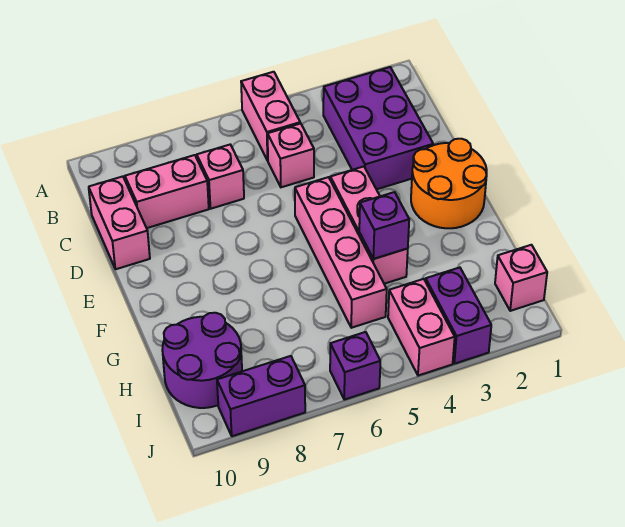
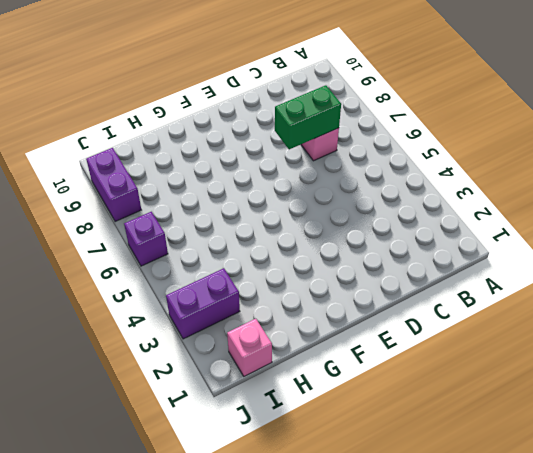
green brick C7:D7 level 2 -> none
none -> pink brick A5:B5 level 1
none -> purple brick B2:D3 level 1
none -> pink brick C5 level 1

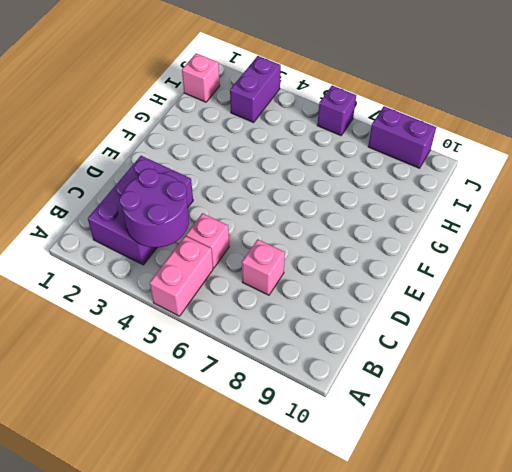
purple round brick B3:C4 level 2 -> purple round brick H9:I10 level 1
none -> pink brick C8:C9 level 1
none -> pink brick C10:D10 level 1
none -> orange round brick E1:F2 level 1

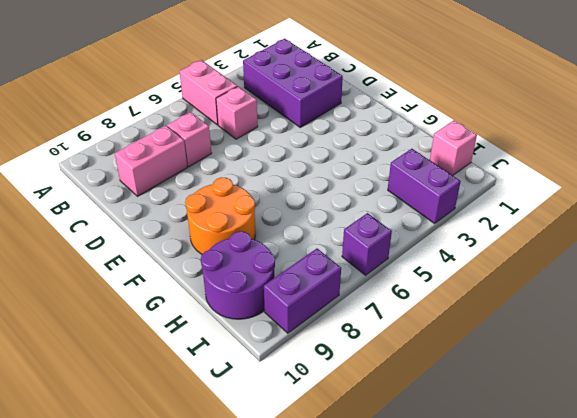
orange round brick F8:G9 level 1 -> orange round brick E1:F2 level 1
none -> pink brick C10:D10 level 1
none -> pink brick E4:G4 level 1
none -> pink brick E5:H5 level 1

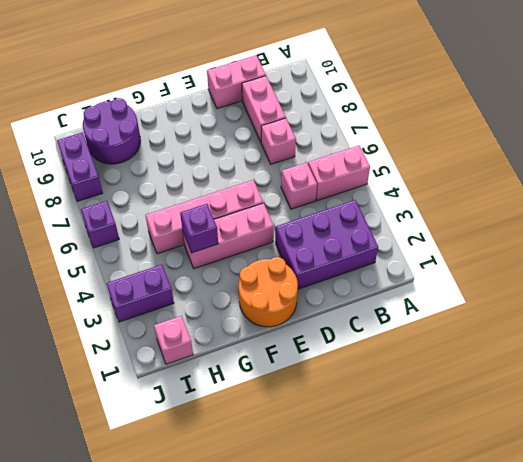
none -> pink brick I4:J4 level 1

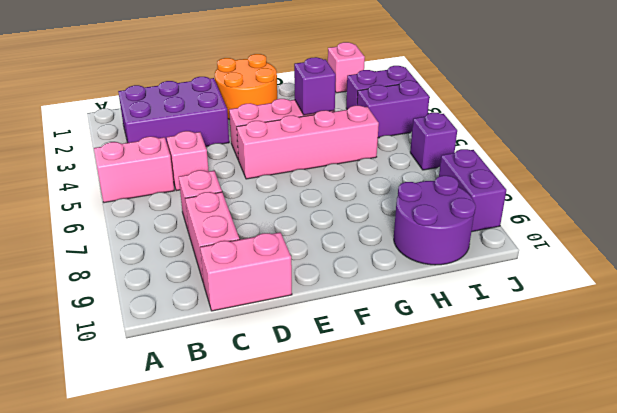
purple brick I4:J4 level 1 -> pink brick I4:J4 level 1

